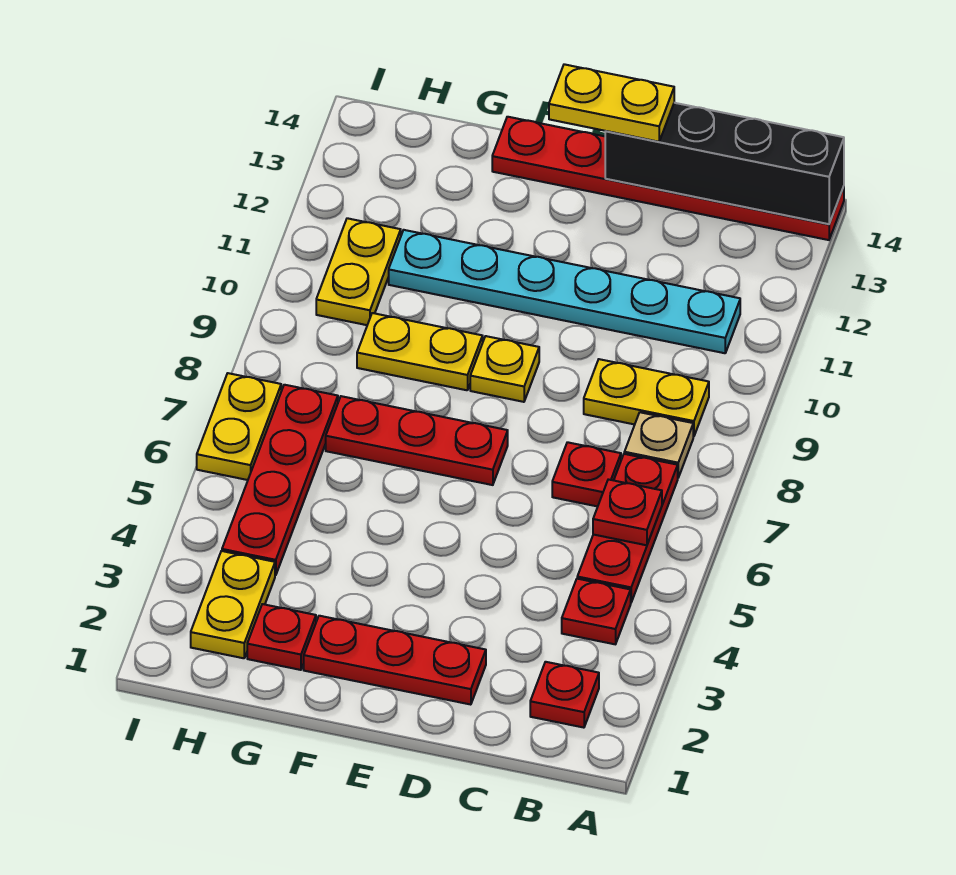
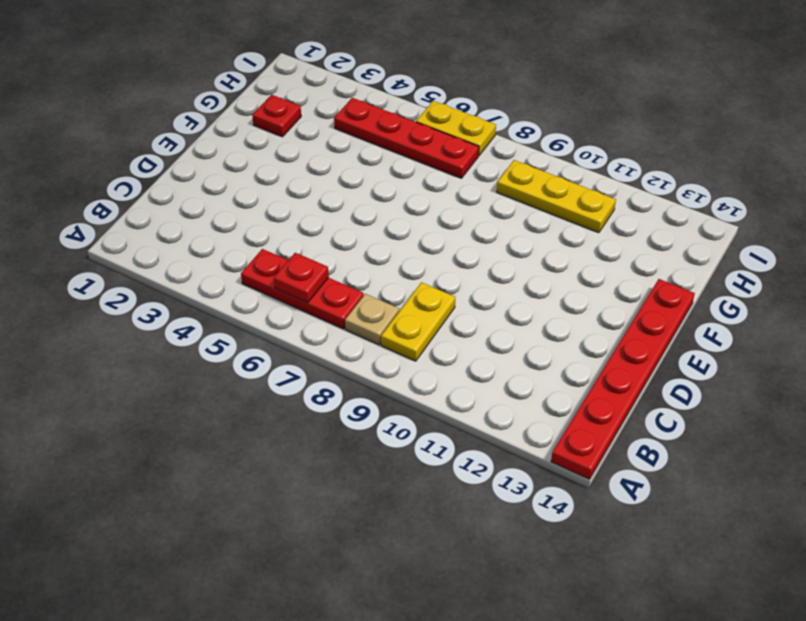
yellow plate H9:H11 level 1 -> yellow plate H10:H11 level 1
none -> red plate B2 level 1
none -> red plate B4 level 1
none -> cyan plate B11:G11 level 1

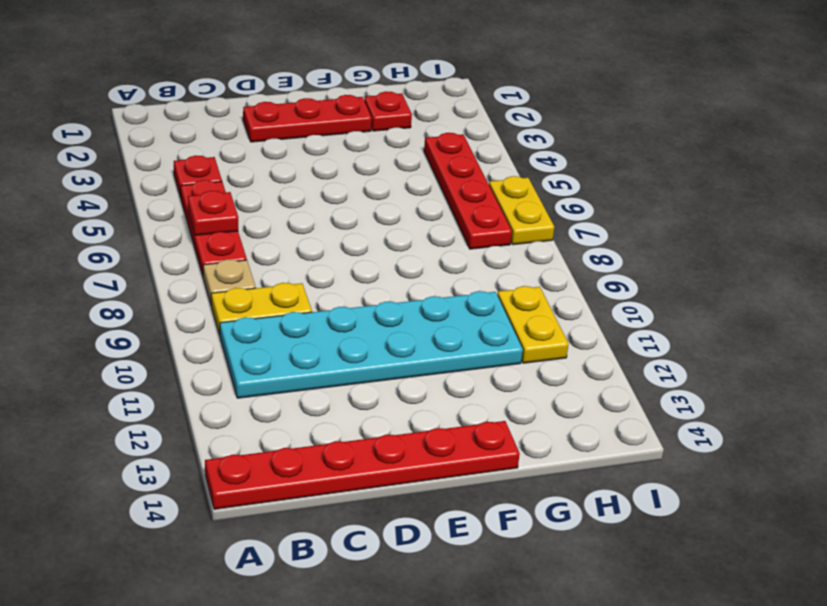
cyan plate B10:G11 level 1 -> cyan plate B11:G11 level 1
none -> red plate B2 level 1
none -> red plate C7 level 1
none -> red plate E7:G7 level 1

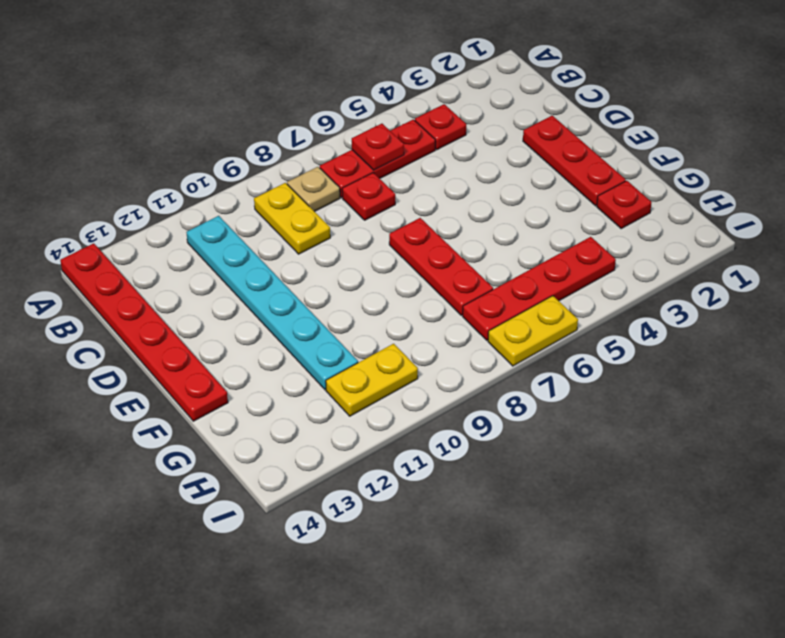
none -> red plate B2 level 1
none -> yellow plate E9 level 1
none -> yellow plate F9:G9 level 1

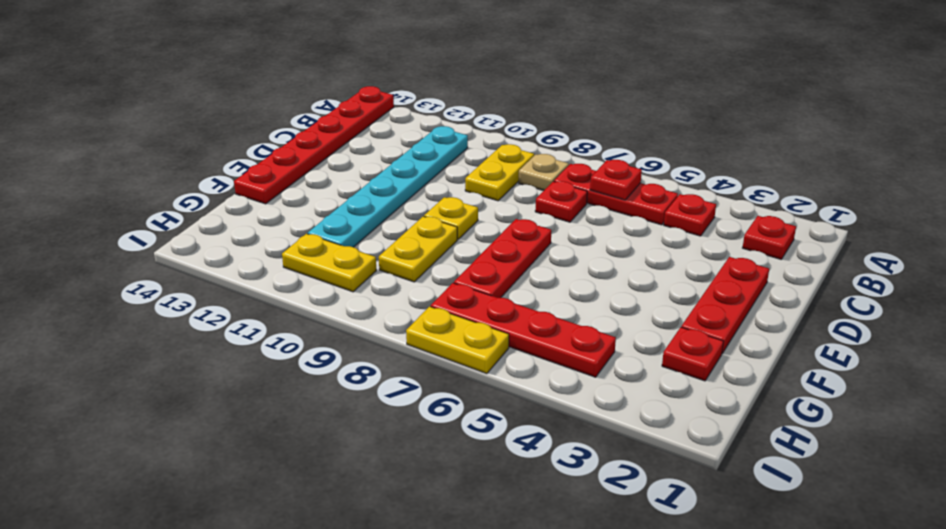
none -> yellow plate H2:H3 level 1
none -> black brick A14:D14 level 2
none -> yellow plate D14:E14 level 3

